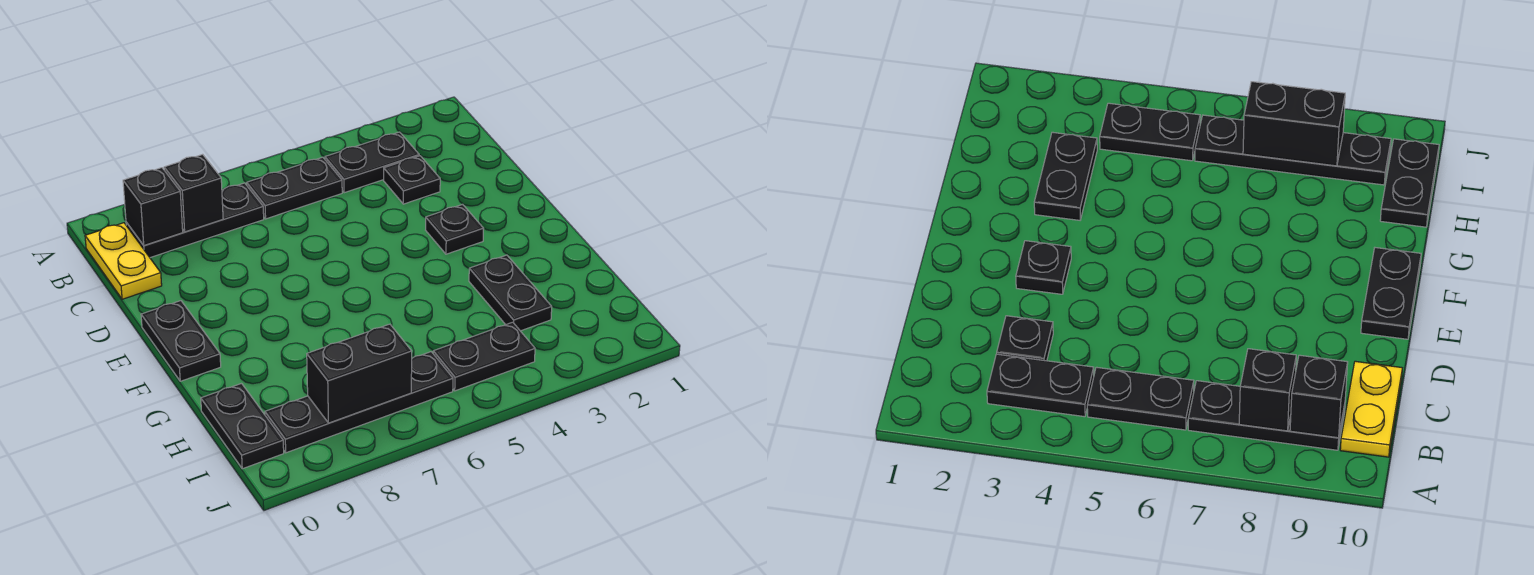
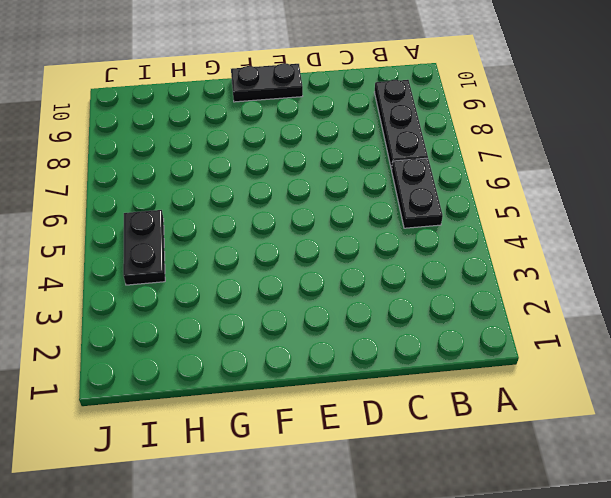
none -> black plate B3:B4 level 1
none -> yellow plate B10:C10 level 1
none -> black plate C3 level 1

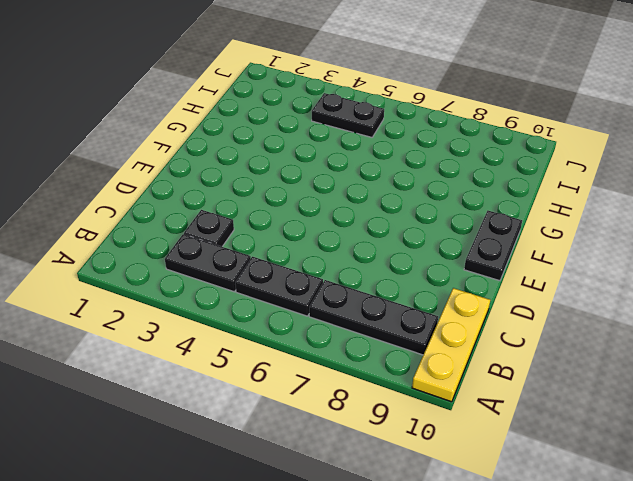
yellow plate A10:C10 level 1 -> yellow plate B10:C10 level 1
none -> black plate E3 level 1
none -> black plate G3:H3 level 1
none -> black plate H10:I10 level 1

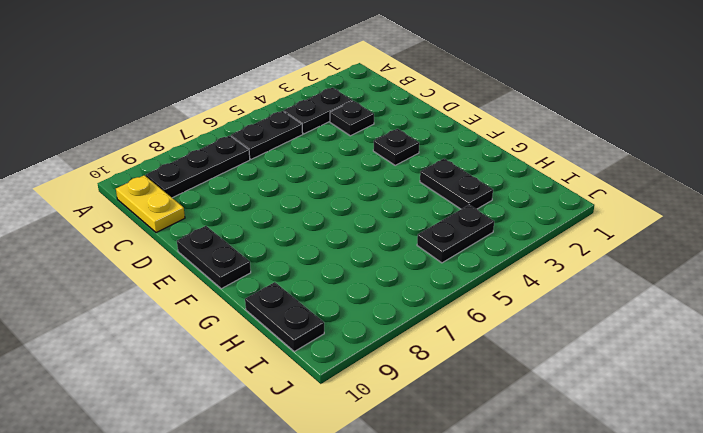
none -> black plate I6:I9 level 1
none -> black brick B8 level 2
none -> black brick B9 level 2

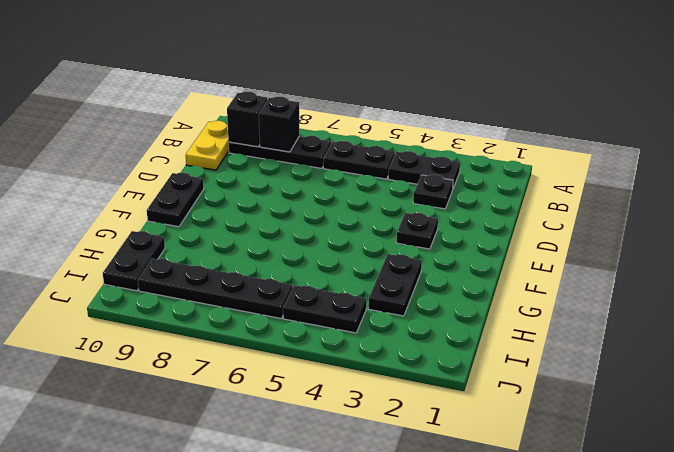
none -> black brick I7:I8 level 2

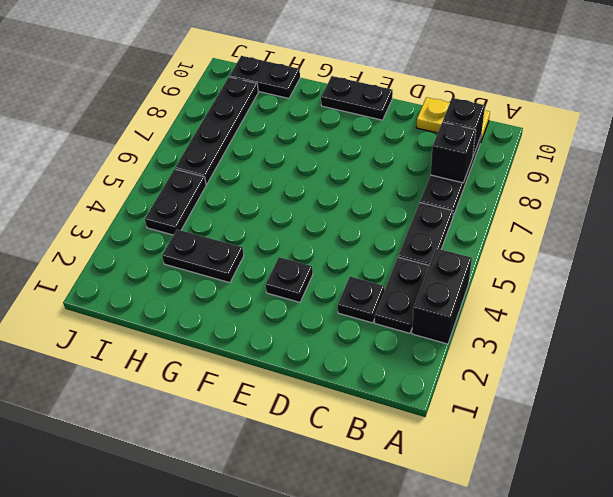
black brick A3:A4 level 1 -> black brick I7:I8 level 2

